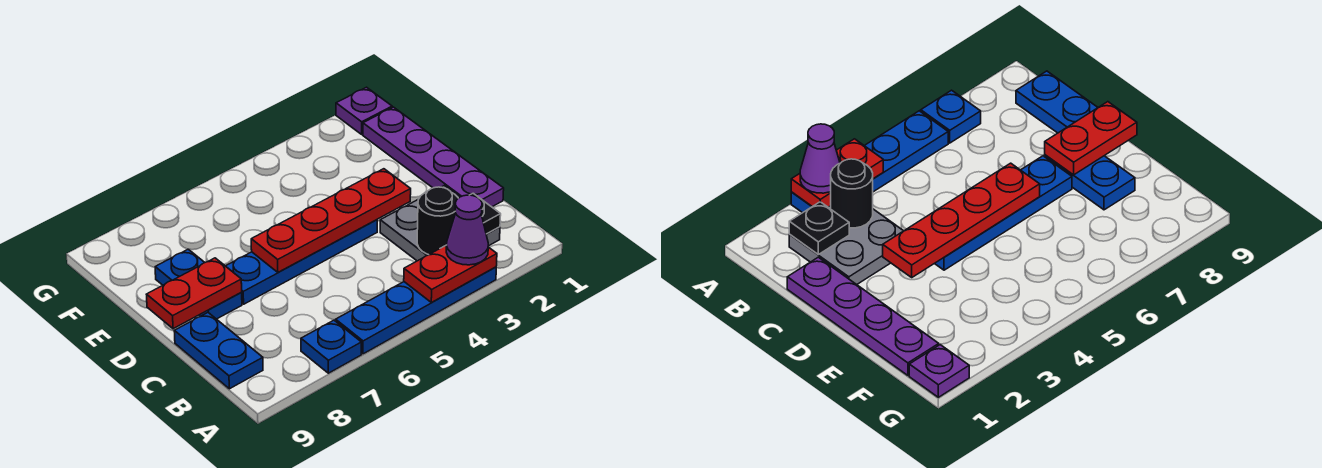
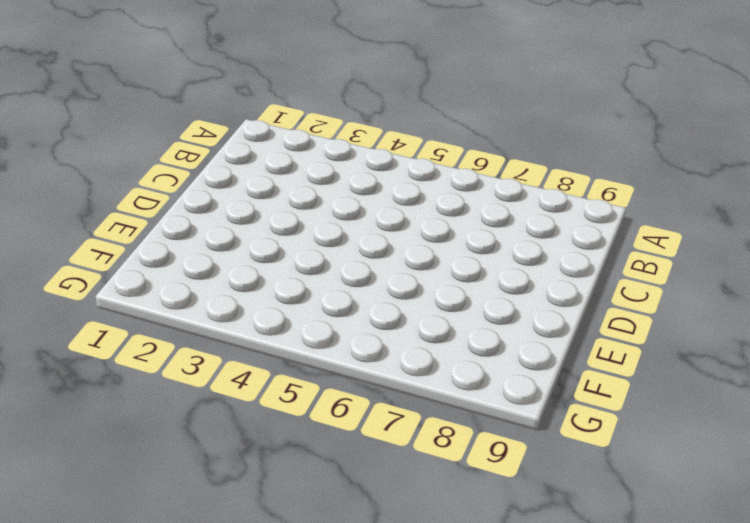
none -> blue plate A3:A6 level 1
none -> blue plate A7 level 1
none -> grey plate B2:C3 level 1

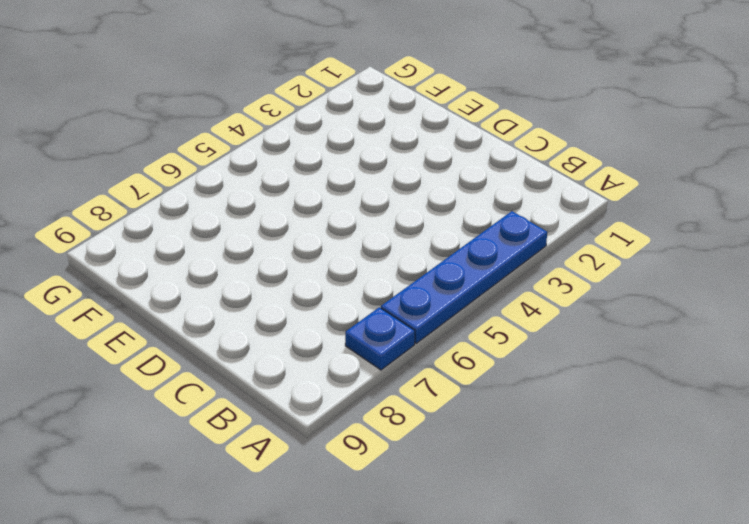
none -> grey plate B2:C3 level 1
none -> blue plate B9:C9 level 1
none -> purple plate C1:F1 level 1

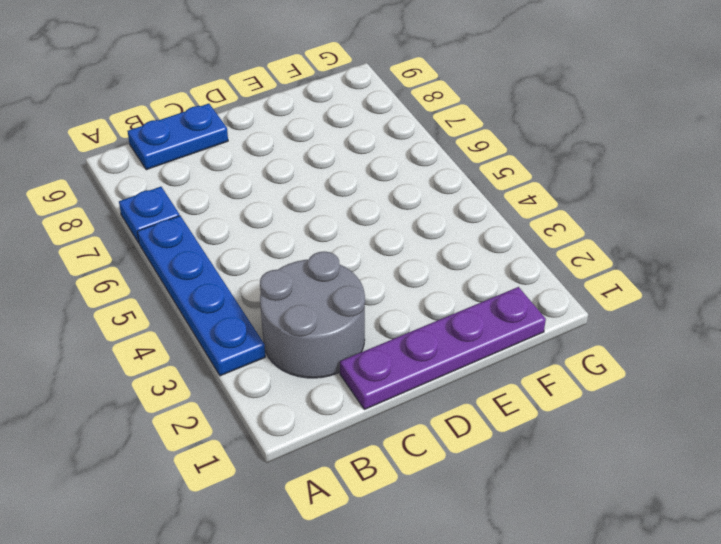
grey round brick B2:C3 level 1 -> grey plate B2:C3 level 1
none -> blue plate D4:D7 level 1
none -> blue plate D8:E8 level 1
none -> purple plate G1 level 1

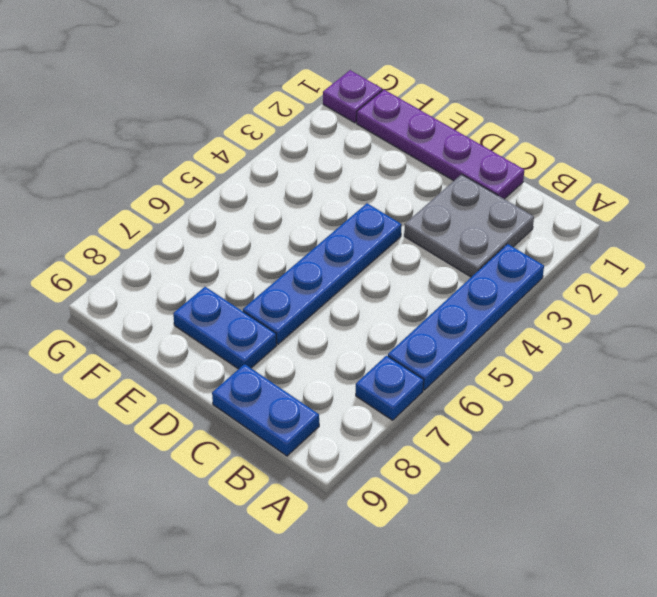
none -> red plate A3:A4 level 2
none -> black plate B2 level 2
none -> black round brick B3 level 2

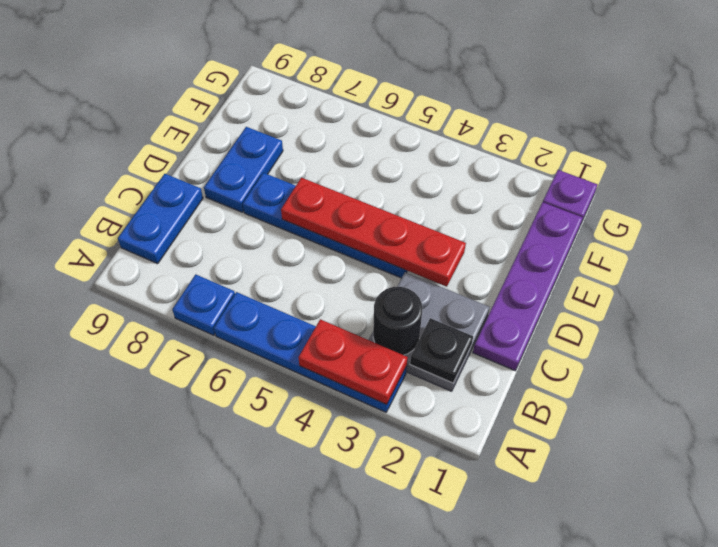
none -> red plate D8:D9 level 2
none -> purple cone A3 level 3

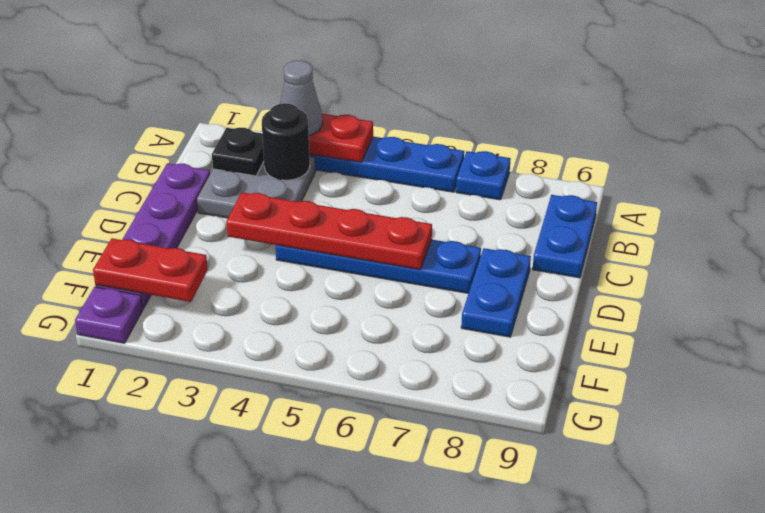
grey cone A3 level 3 -> purple cone A3 level 3
red plate F1:F2 level 2 -> red plate D8:D9 level 2

